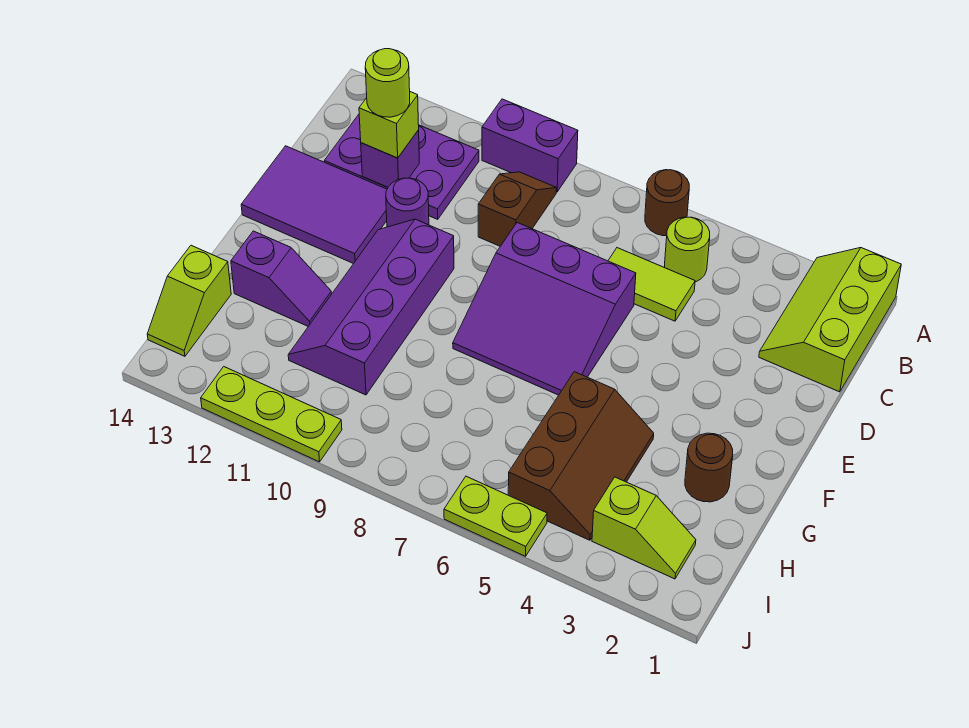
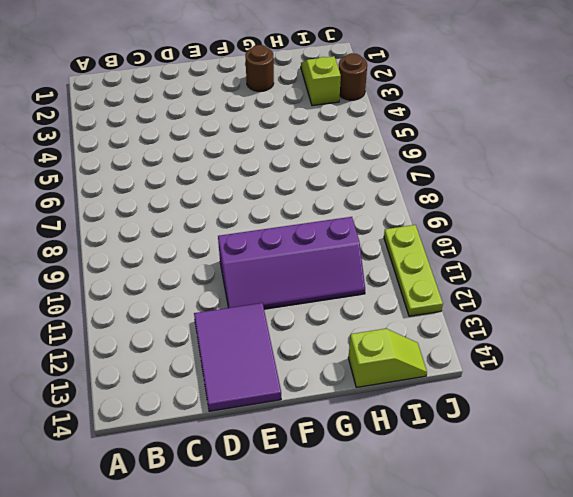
brown round brick J3 level 1 -> brown round brick A6 level 1
none -> lime slope A1:C2 level 1 top 1
none -> purple brick A9:A10 level 1
none -> lime round brick B5 level 1

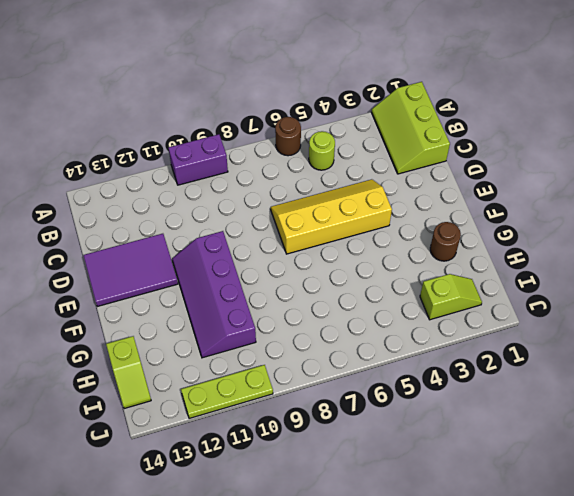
yellow slope D4:E7 level 1 top E -> purple slope D6:F8 level 1 top D
none -> brown slope B9:C9 level 1 top C
none -> purple plate B11:C13 level 1
none -> lime tile C5:C6 level 1

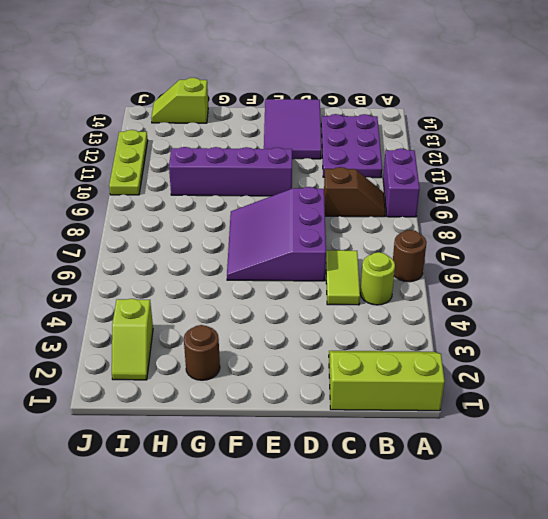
none -> purple round brick D11 level 1
none -> brown slope G4:I5 level 1 top 5
none -> purple slope G12:G13 level 1 top 13

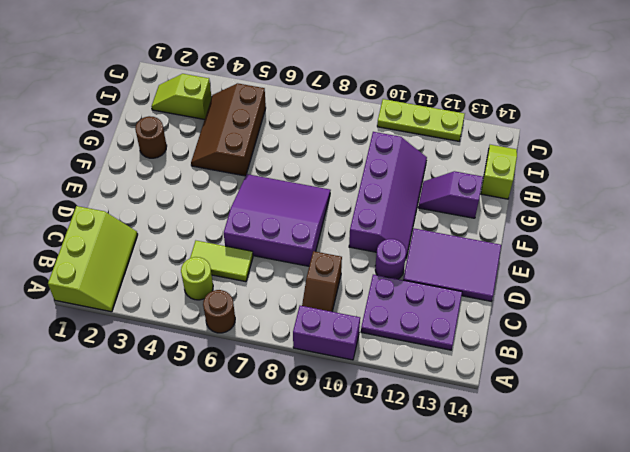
none -> lime plate J5:J6 level 1
none -> purple brick C12 level 2
none -> lime brick C12 level 3

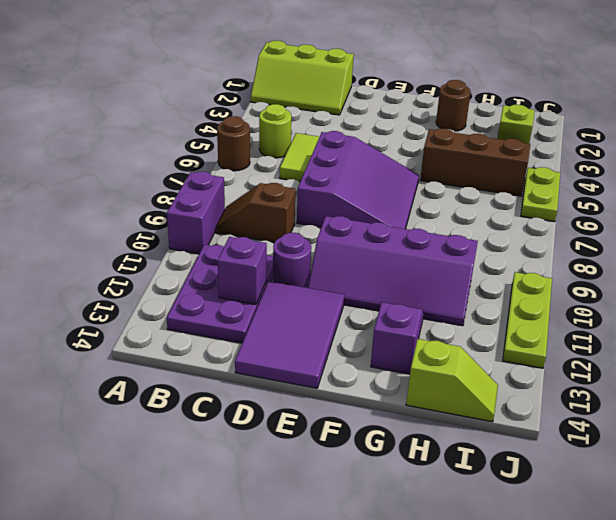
none -> lime brick C12 level 3
none -> lime round brick C12 level 4

